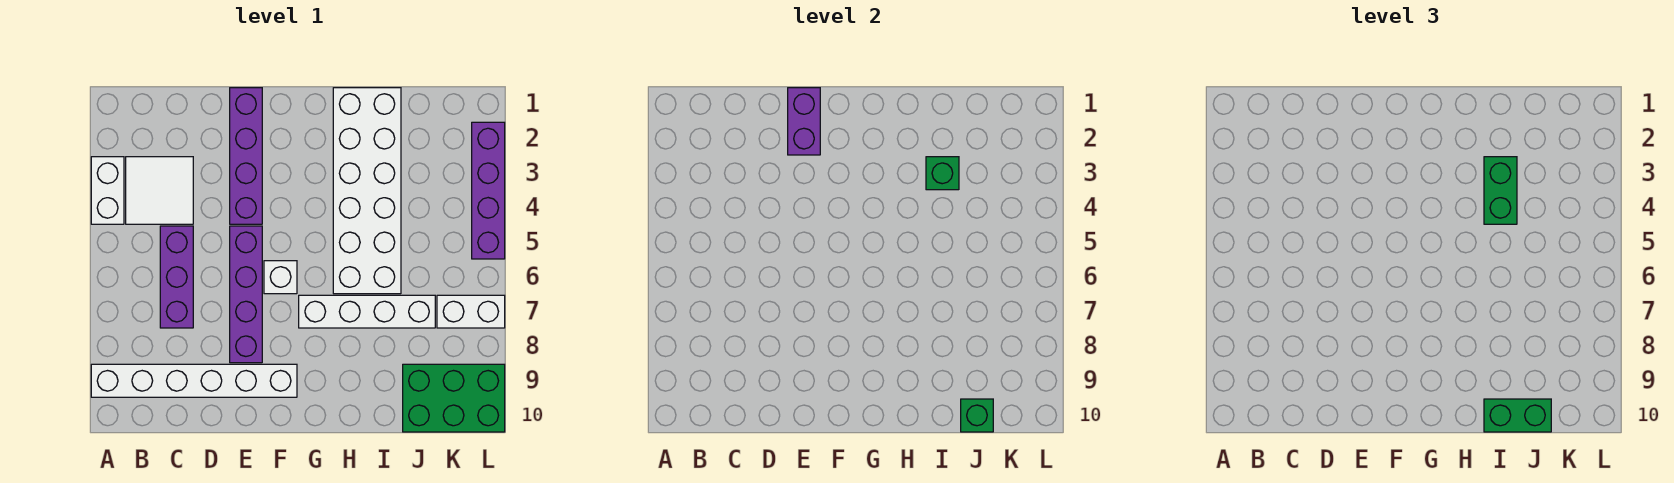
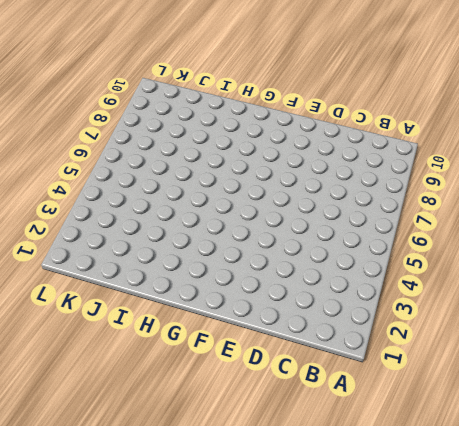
none -> white brick A3:A4 level 1
none -> white brick A9:F9 level 1
none -> white tile B3:C4 level 1

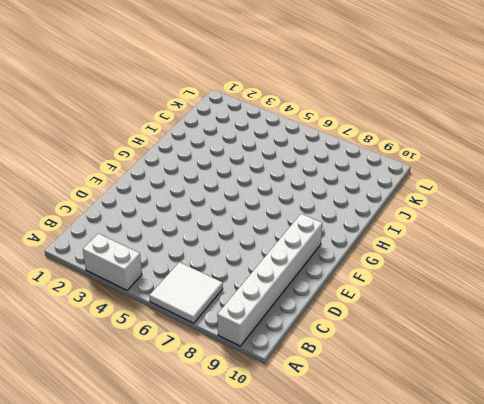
white tile A6:B7 level 1 -> white tile B3:C4 level 1
none -> purple brick C5:C7 level 1
none -> purple brick E1:E4 level 1
none -> purple brick E5:E8 level 1

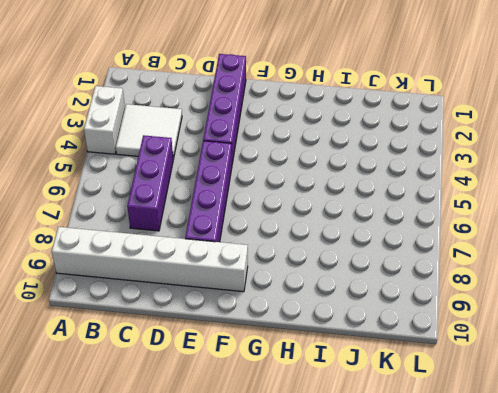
none -> white brick F6 level 1
none -> white brick G7:J7 level 1
none -> white brick H1:I6 level 1

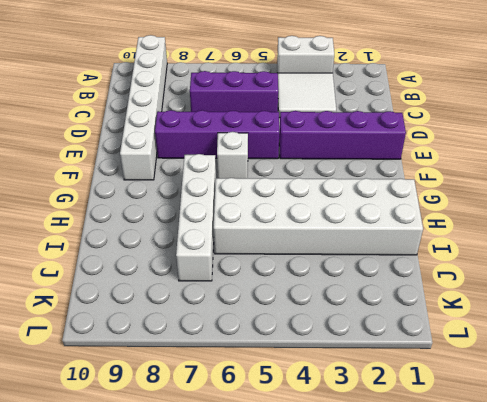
none -> green brick J9:L10 level 1
none -> white brick K7:L7 level 1
none -> purple brick L2:L5 level 1

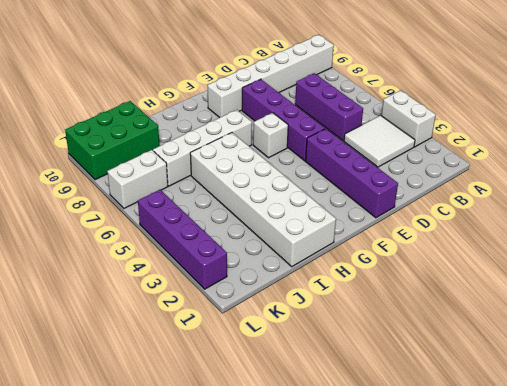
none -> purple brick E1:E2 level 2
none -> green brick I3 level 2
none -> green brick J10 level 2

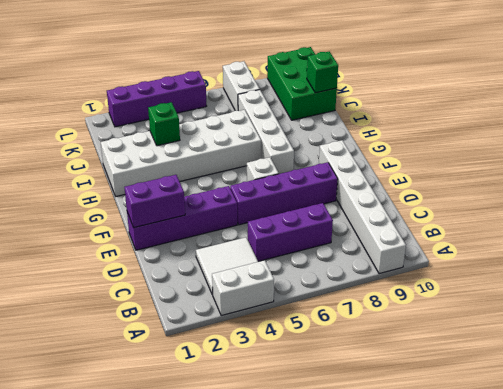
none -> green brick I3:I4 level 3
none -> green brick I10:J10 level 3

